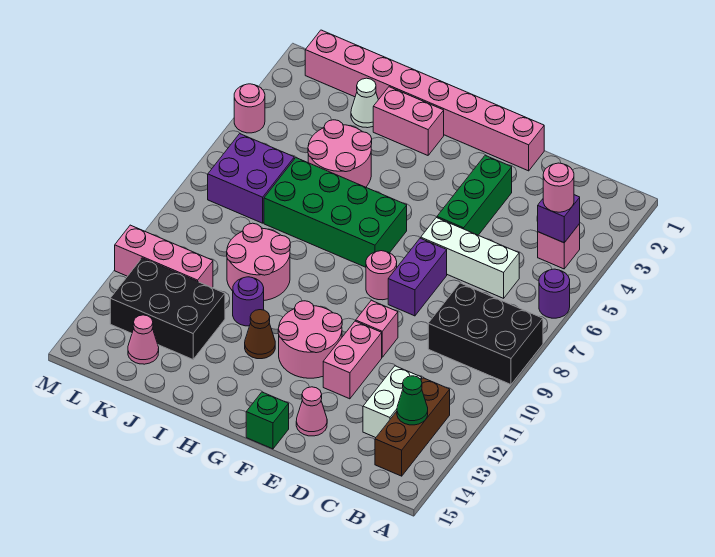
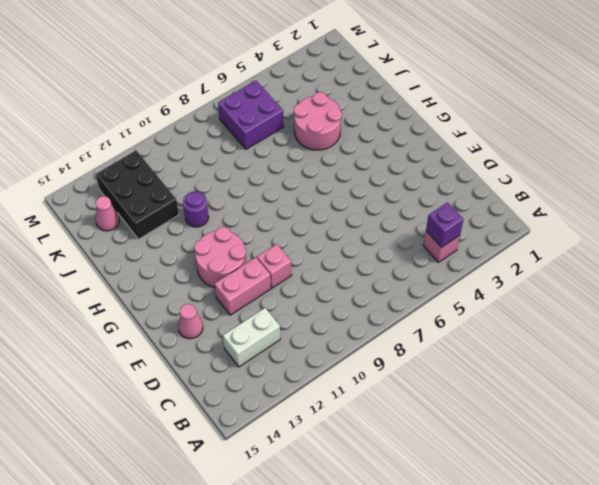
none -> purple round brick A6 level 1
none -> black brick A8:C9 level 1
none -> brown brick B12:B14 level 1
none -> white brick C6:E6 level 1

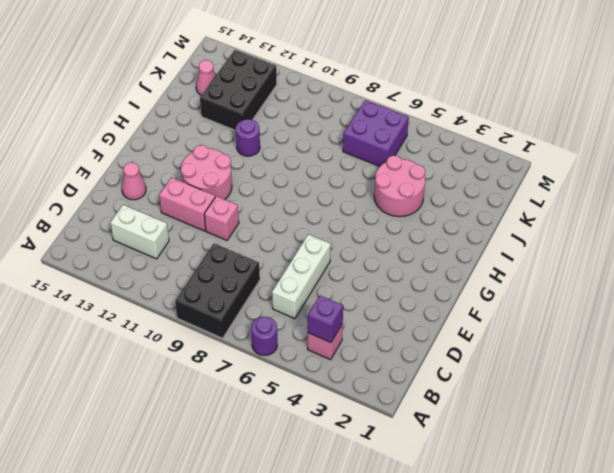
none -> brown brick B12:B14 level 1
none -> pink brick E1:L1 level 1
none -> green brick E3:E5 level 1
none -> purple brick E7:E8 level 1

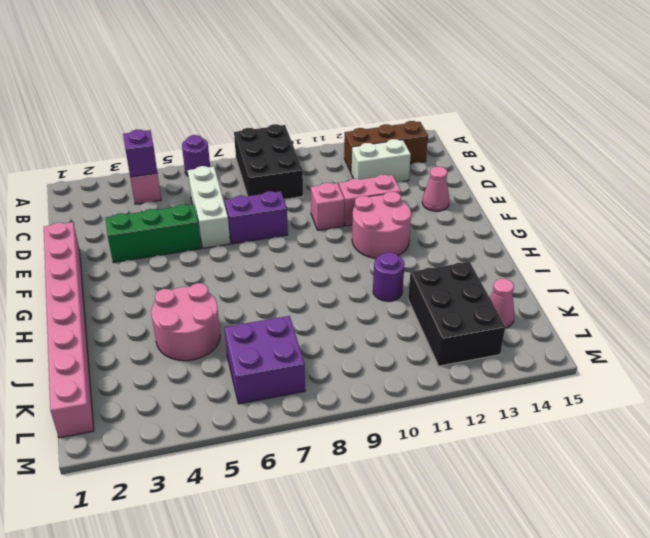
none -> pink round brick F8 level 1
none -> green brick F15 level 1
none -> green brick G6:J7 level 1
none -> pink brick H2:I2 level 1

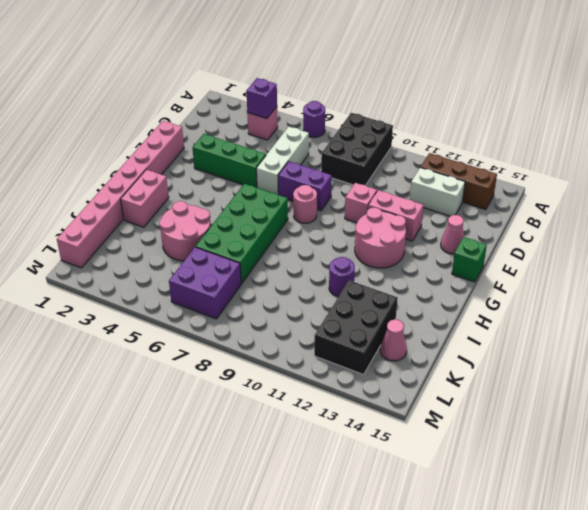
none -> brown cone H12 level 1
none -> pink round brick I9:J10 level 1
none -> white cone J2 level 1
none -> pink brick K11:M11 level 1

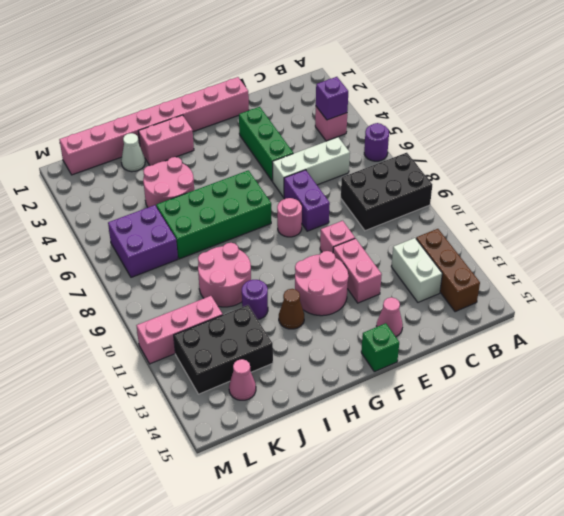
none -> pink round brick M4 level 1
none -> green cone B13 level 2
none -> pink round brick B4 level 3

